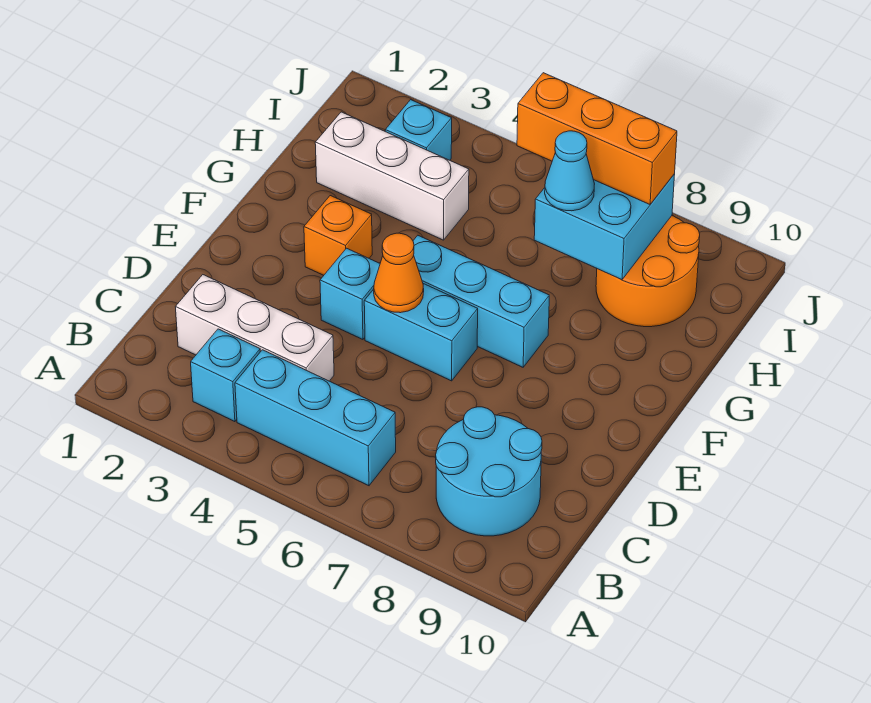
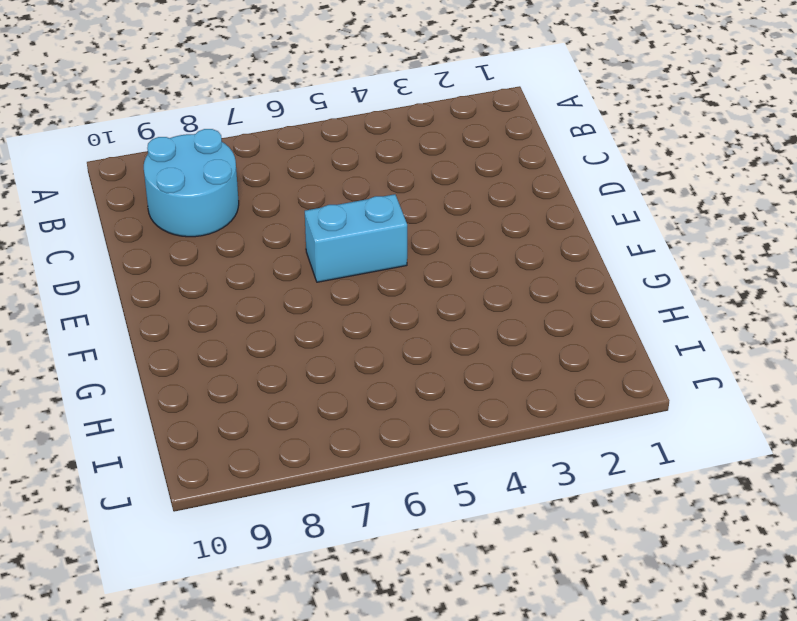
none -> cyan brick B3 level 1
none -> cyan brick B4:B6 level 1
none -> white brick C2:C4 level 1

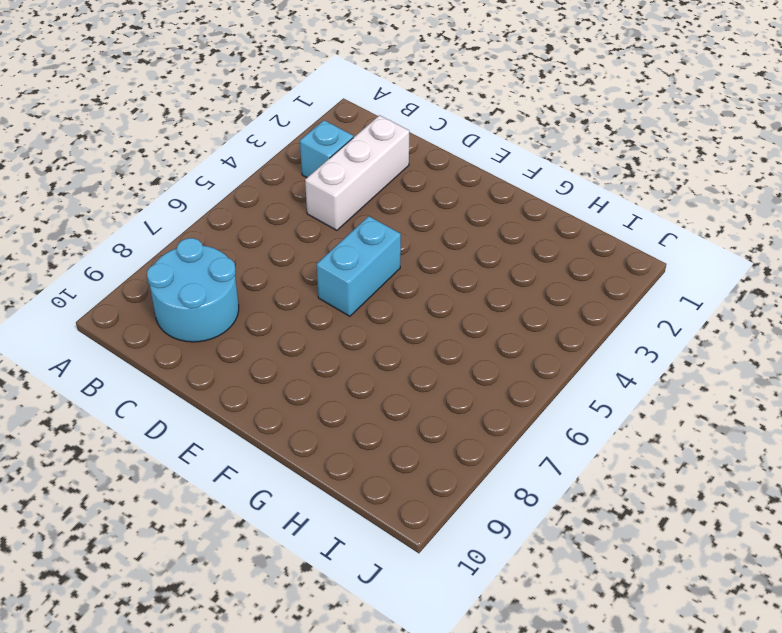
none -> cyan brick B4:B6 level 1
none -> cyan brick E4 level 1
none -> orange brick F3 level 1

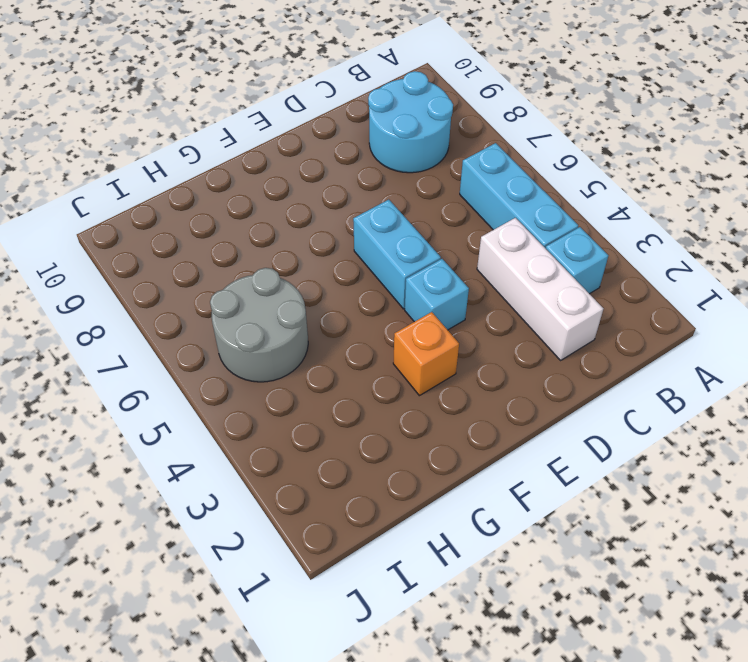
grey round brick H5:I6 level 1 -> none
none -> cyan brick F5:F7 level 1
none -> white brick H2:H4 level 1
none -> orange round brick H8:I9 level 1

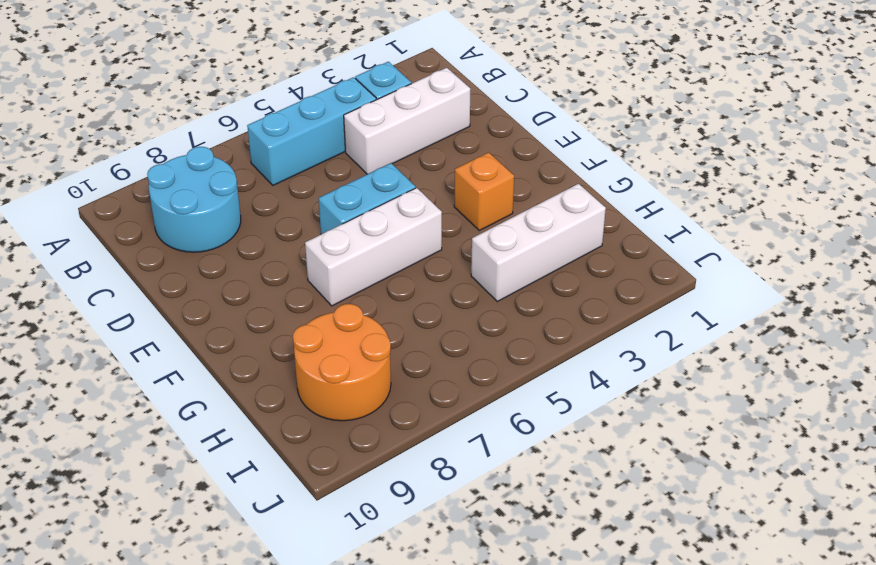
white brick F5:F7 level 1 -> cyan brick F5:F7 level 1
none -> cyan brick E4 level 1
none -> cyan brick I3 level 1
none -> orange cone E5 level 2

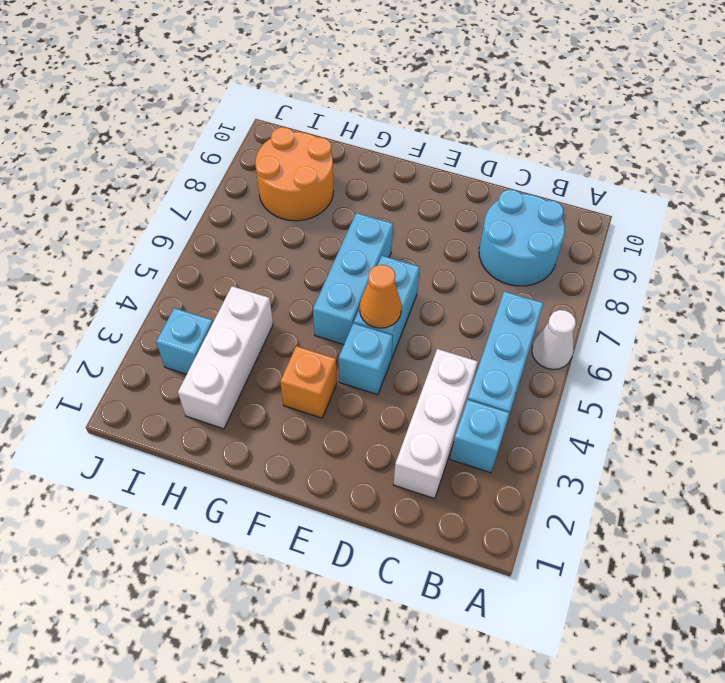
white cone A6 level 1 -> none
none -> cyan brick H7:I8 level 2
none -> cyan cone H7 level 3
none -> orange brick I6:I8 level 3

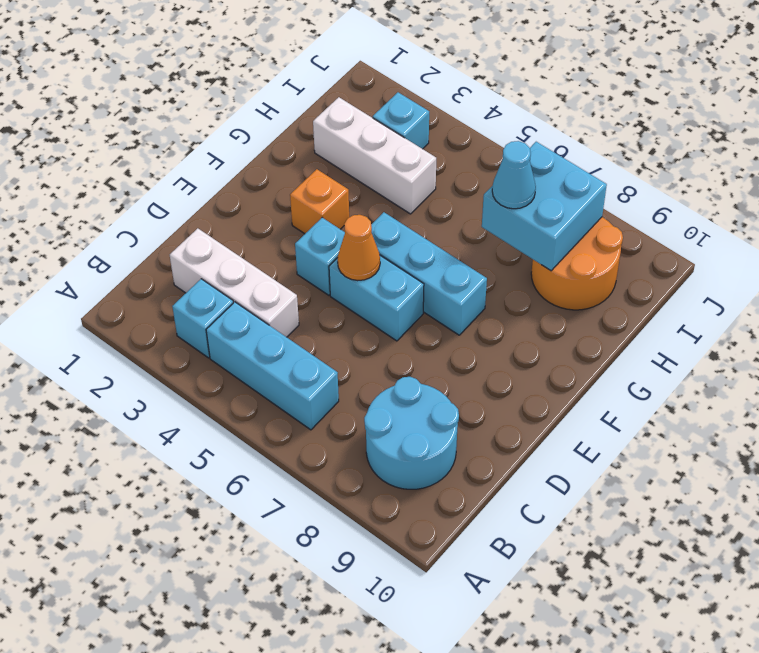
none -> orange brick I6:I8 level 3

